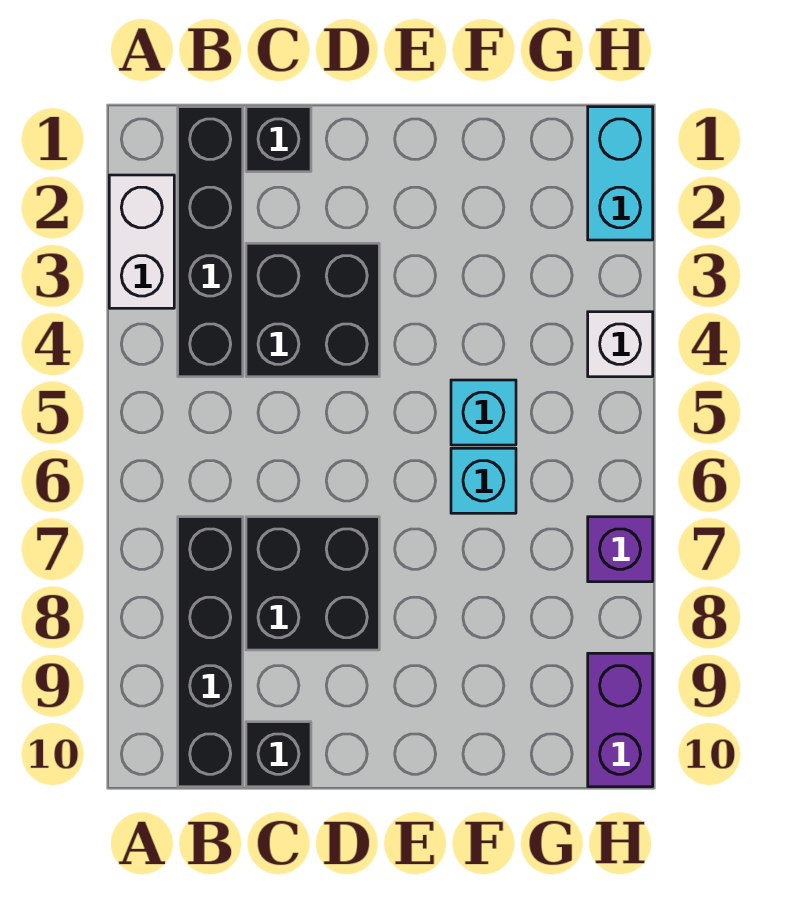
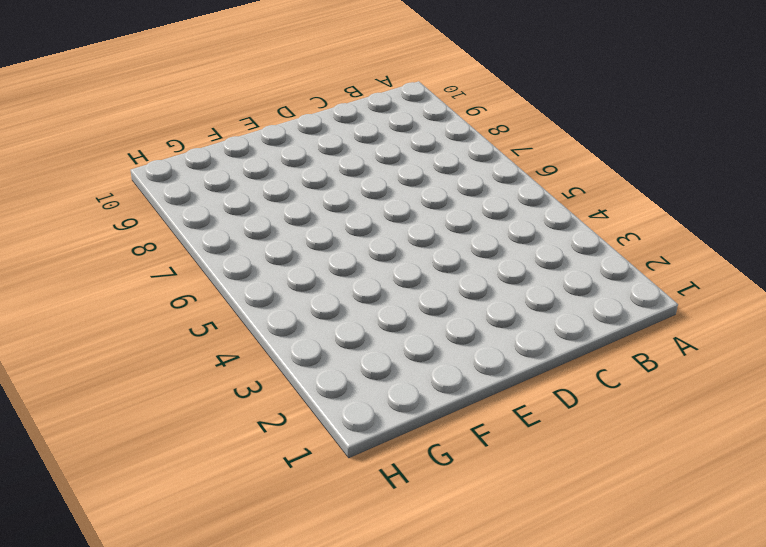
none -> white brick A2:A3 level 1
none -> black brick B1:B4 level 1
none -> black brick B7:B10 level 1

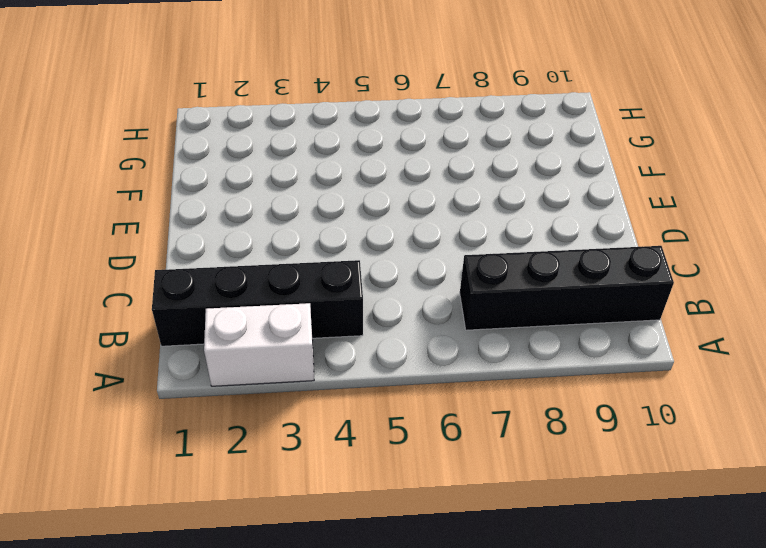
none -> black brick C1 level 1
none -> black brick C3:D4 level 1
none -> black brick C7:D8 level 1

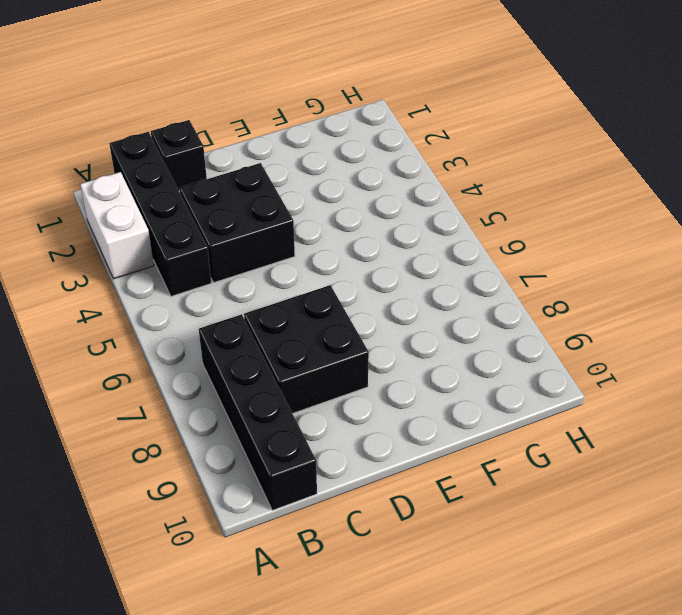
none -> black brick C10 level 1
none -> cyan brick F5 level 1
none -> cyan brick F6 level 1

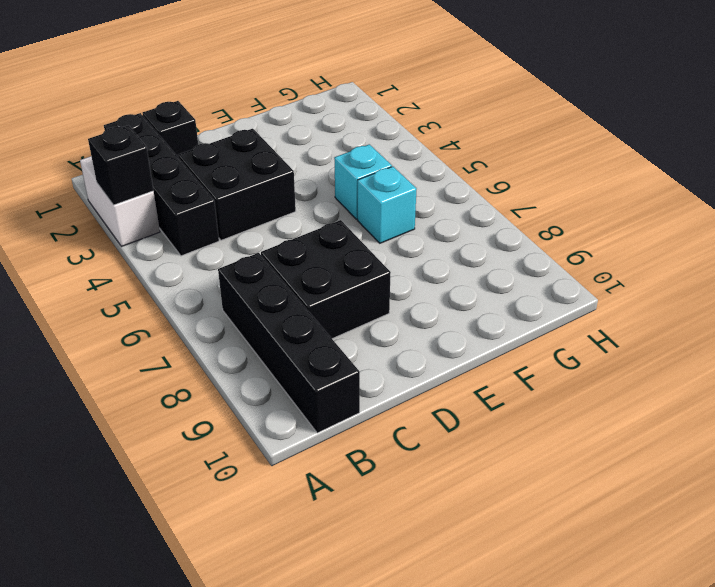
black brick A3 level 2 -> black brick C10 level 1
none -> cyan brick H1:H2 level 1
none -> white brick H4 level 1
none -> purple brick H7 level 1

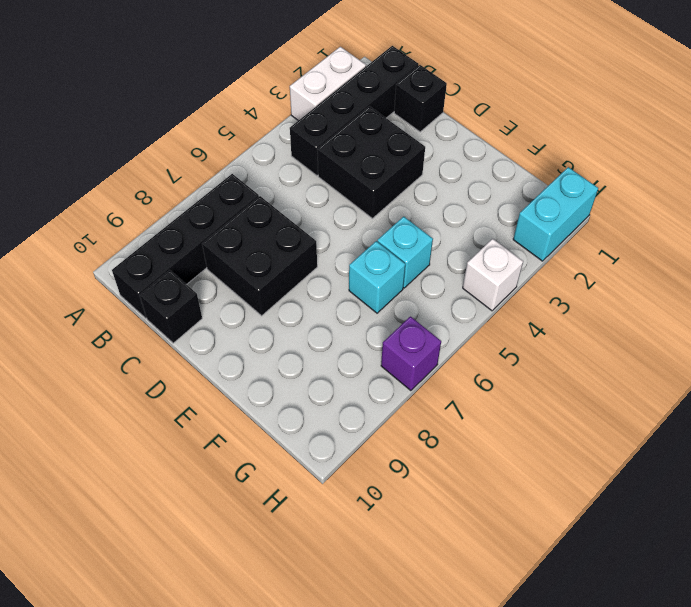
none -> purple brick H9:H10 level 1

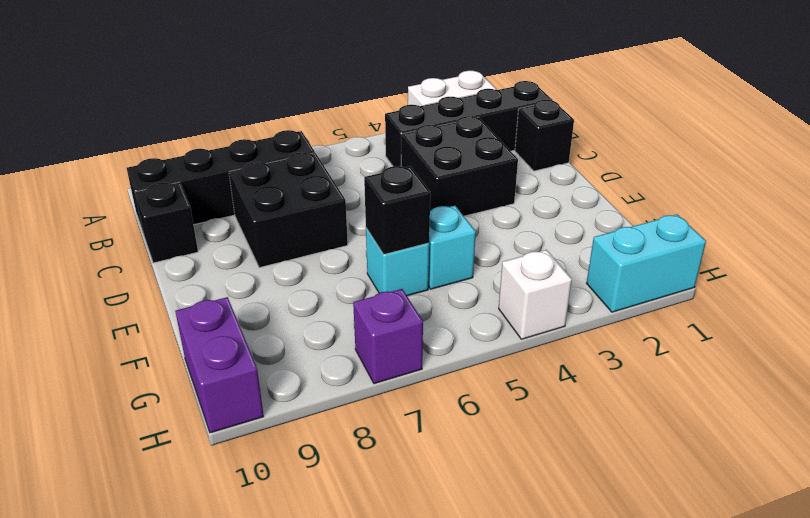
black brick F6 level 2 -> none
purple brick G10:H10 level 1 -> purple brick H9:H10 level 1

